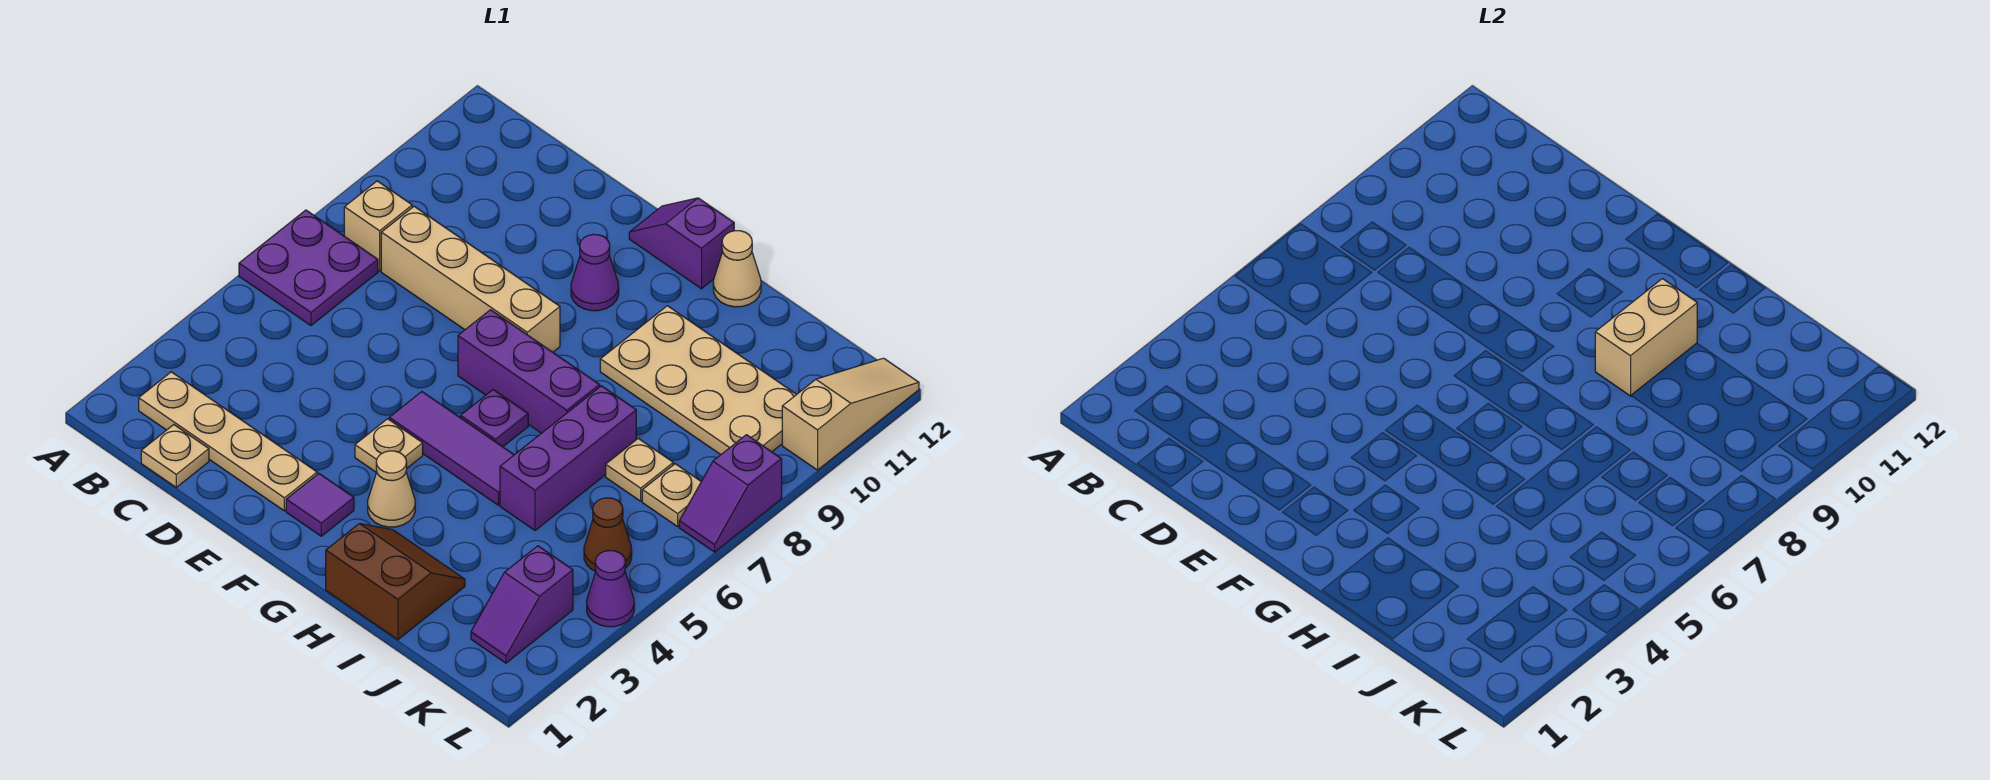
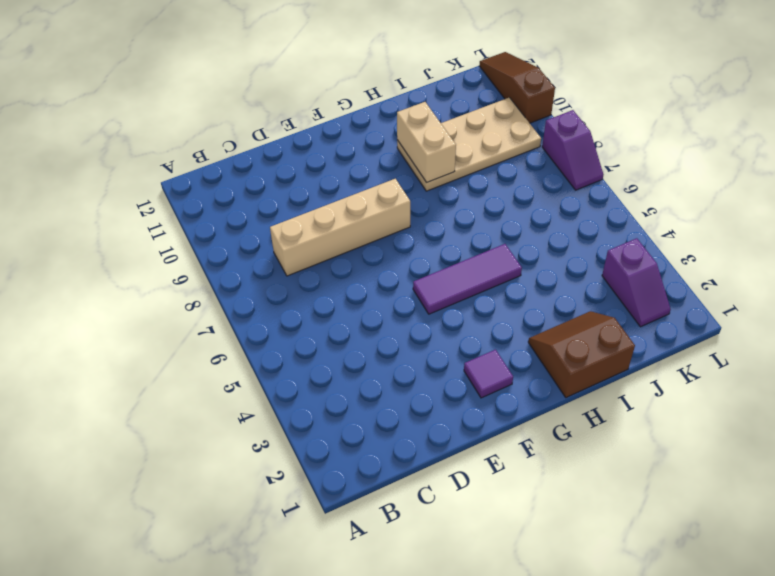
brown slope L10:L12 level 1 top 10 -> tan slope L10:L12 level 1 top 10
none -> purple plate A6:B7 level 1
none -> tan plate B2:E2 level 1
none -> tan brick B8 level 1

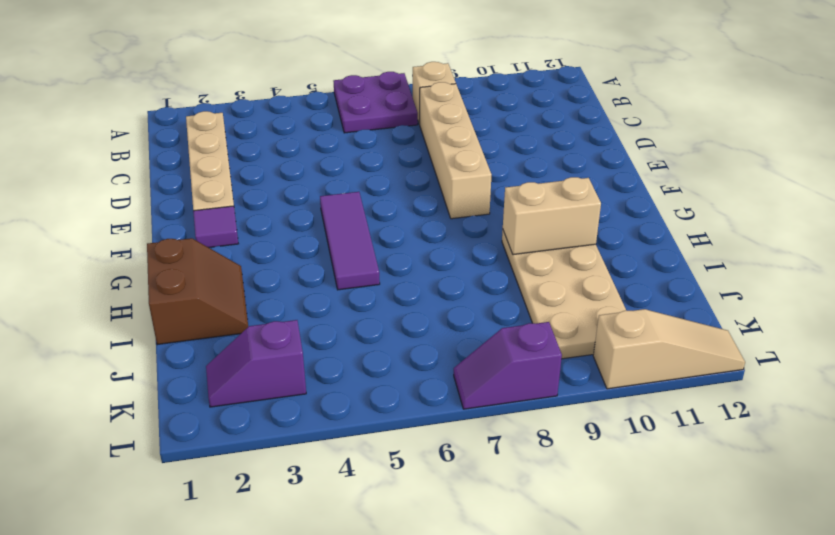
none -> tan plate C1 level 1
none -> tan plate F4 level 1
none -> purple brick F7:H7 level 1

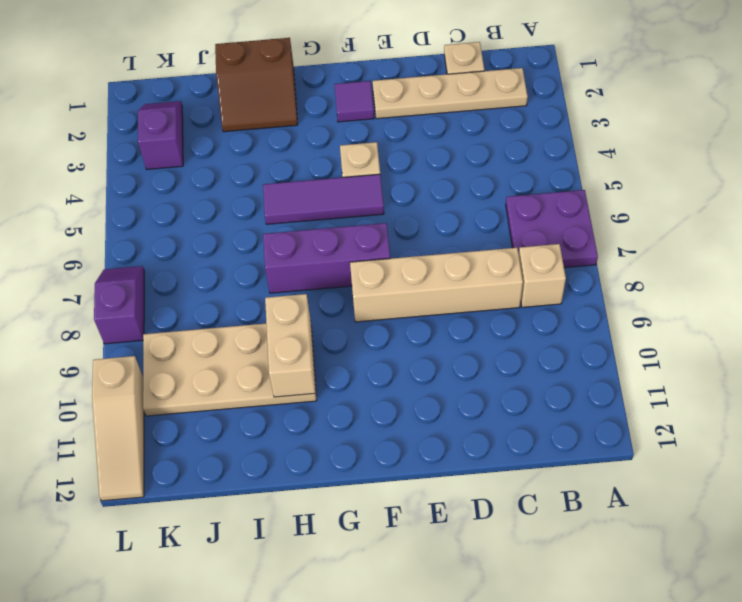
none -> purple cone F10 level 1
none -> purple slope F12:G12 level 1 top G
none -> tan cone G3 level 1

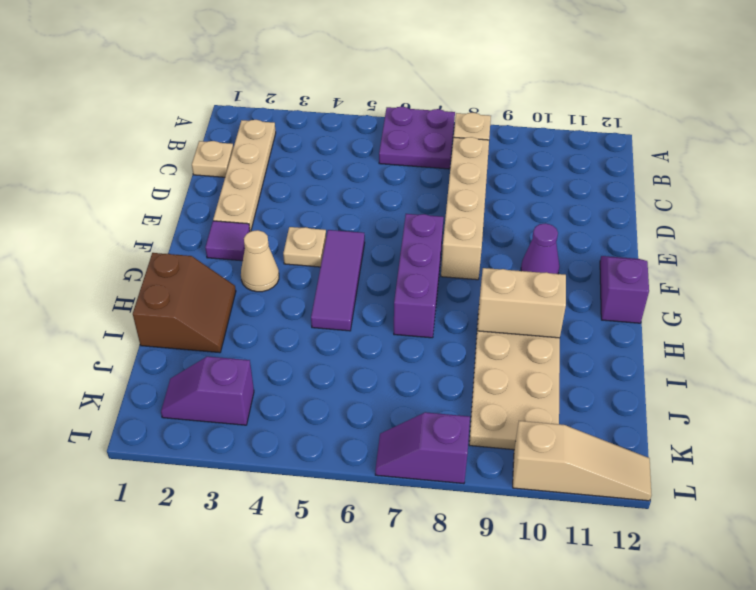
none -> purple plate G6 level 1
none -> tan cone H12 level 1
none -> purple brick I5:I7 level 1

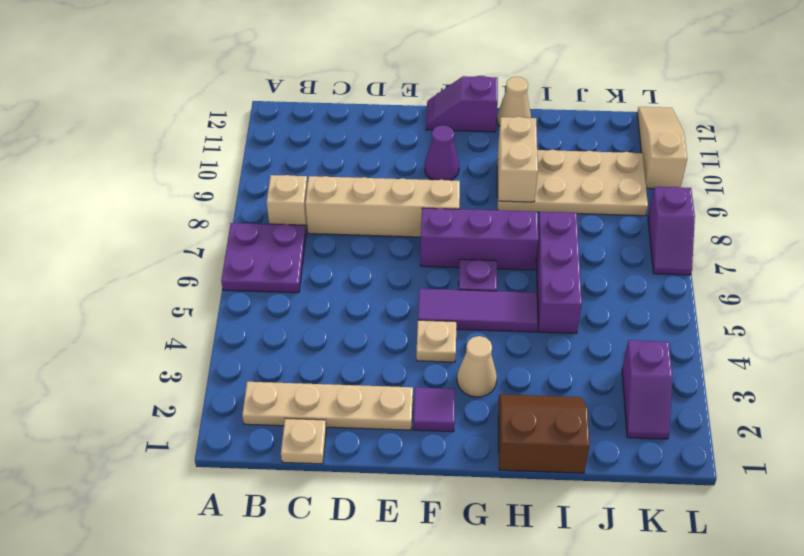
none -> tan plate J7 level 1
none -> brown cone K5 level 1
none -> tan plate K7 level 1

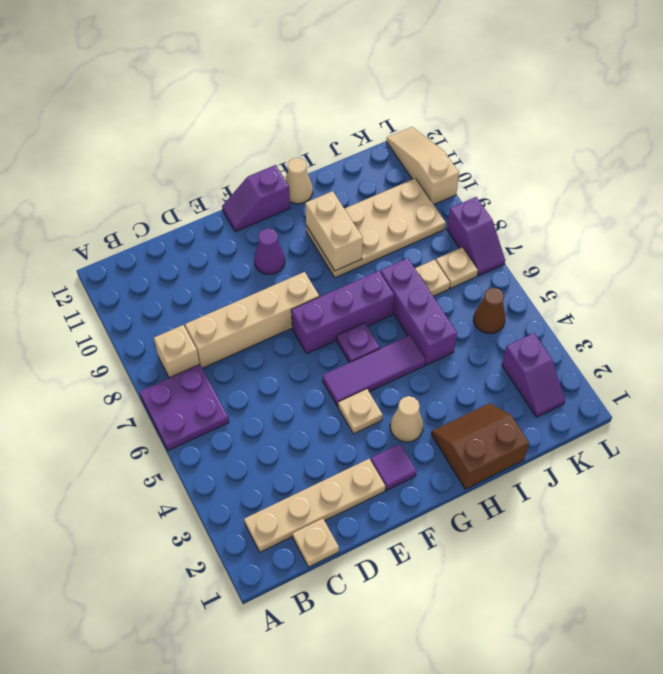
none -> purple cone L4 level 1

